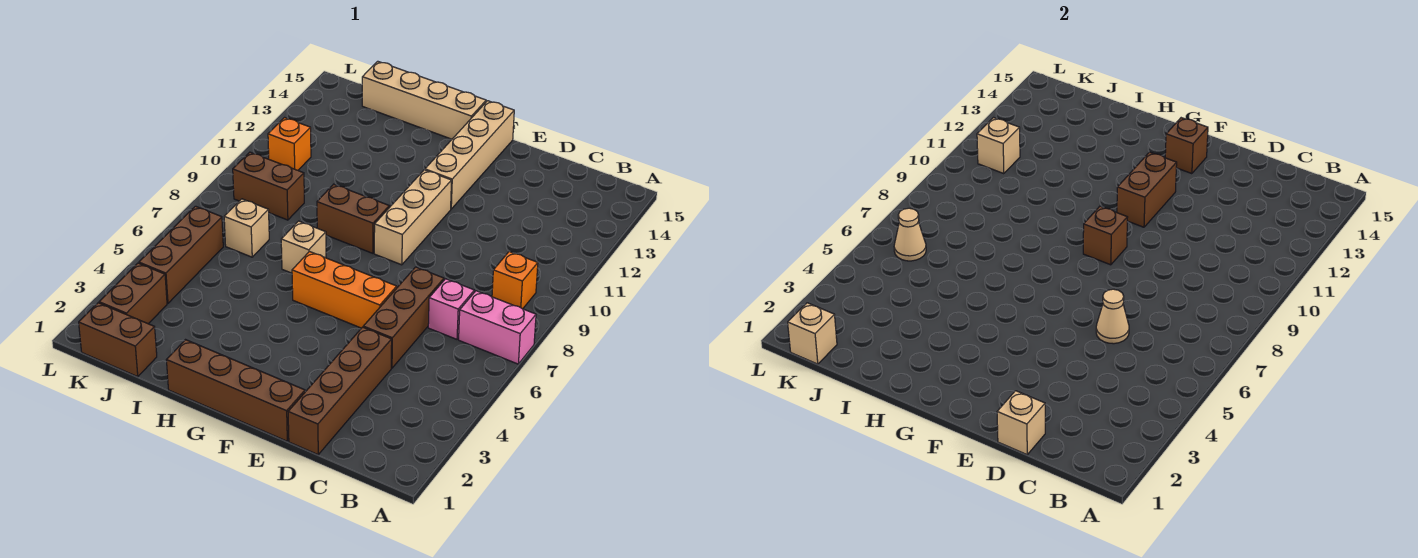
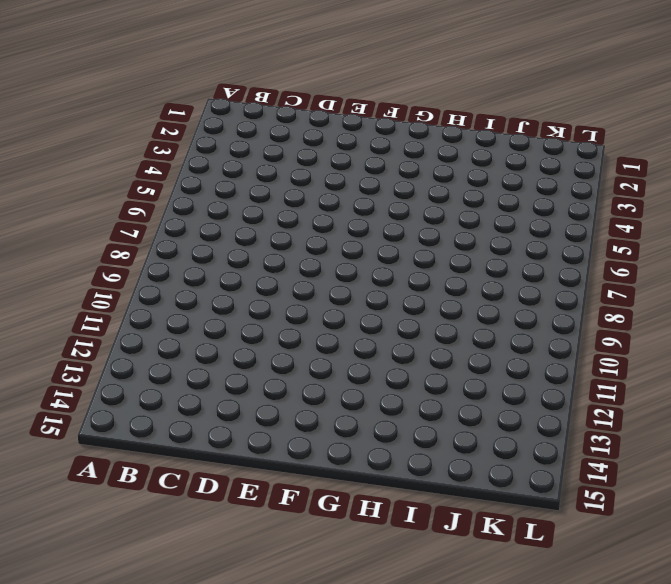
none -> pink brick A7:B7 level 1
none -> orange brick B9 level 1
none -> pink brick C7 level 1

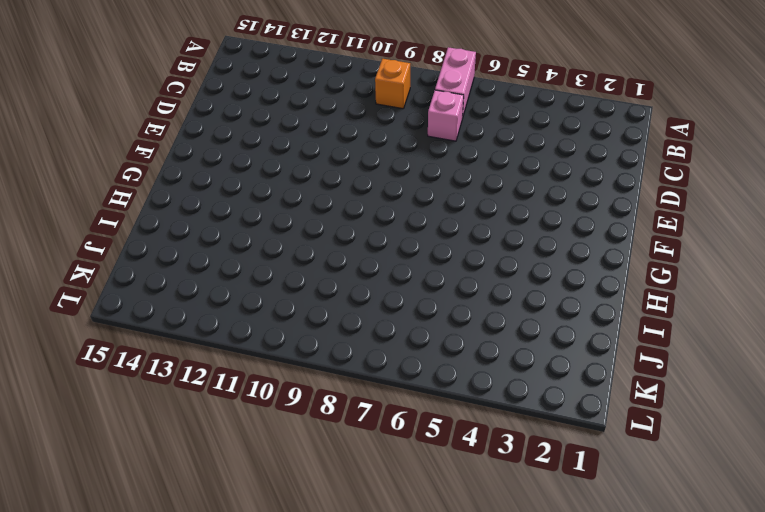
none -> brown brick D1:D4 level 1
none -> brown brick D5:D7 level 1
none -> brown brick E1:H1 level 1

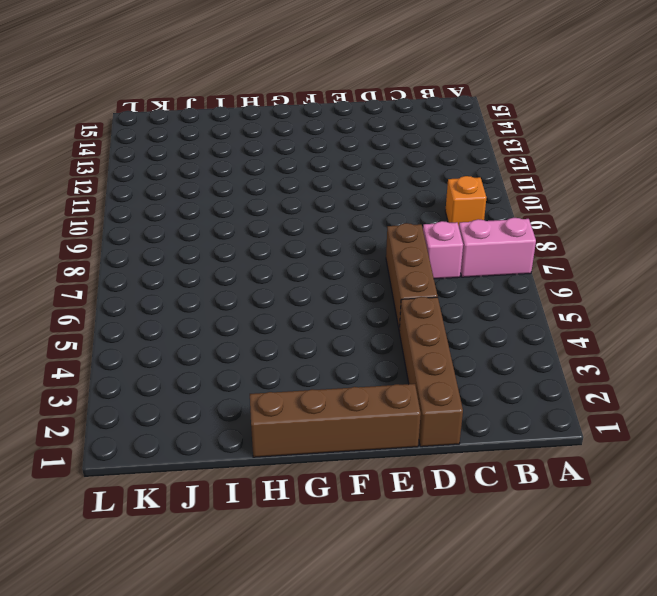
none -> orange brick E6:G6 level 1
none -> tan brick F9:F11 level 1
none -> tan brick F12:F15 level 1

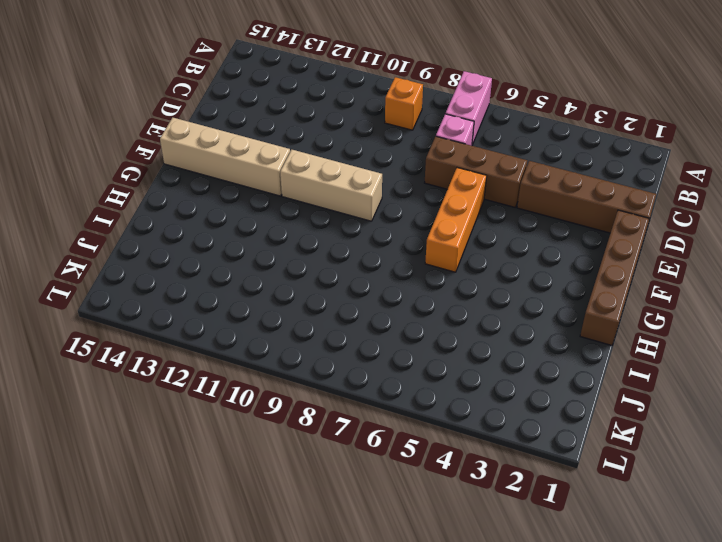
none -> brown brick G9:H9 level 1
none -> tan brick G15:J15 level 1
none -> tan brick H7 level 1

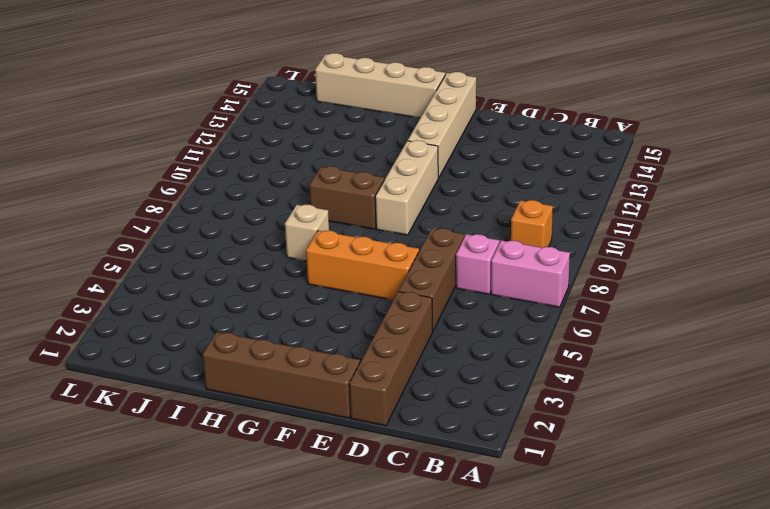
none -> brown brick J1:K1 level 1
none -> tan brick J7 level 1
none -> brown brick J9:K9 level 1

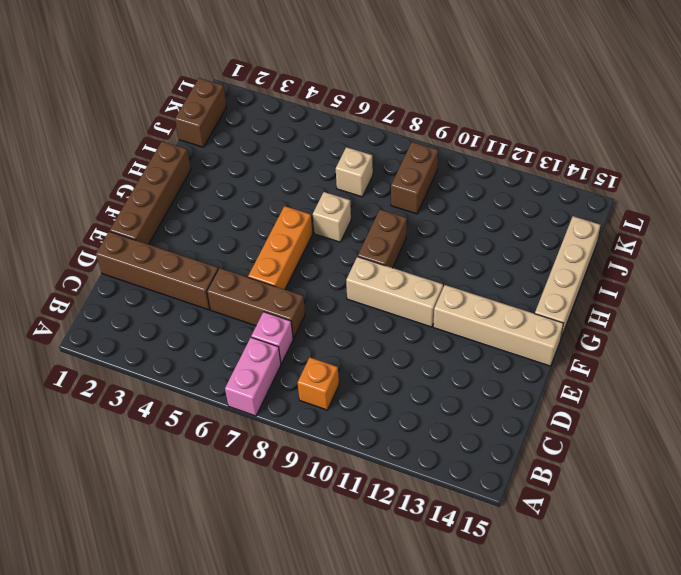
none -> brown brick K2:K3 level 1
none -> brown brick K4:K6 level 1
none -> orange brick K11 level 1

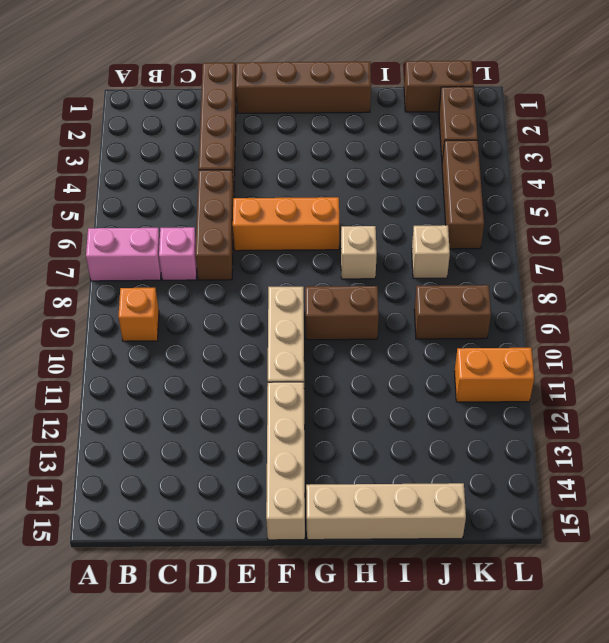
orange brick K11:L11 level 1 -> orange brick K11 level 1
none -> tan brick D1 level 2
none -> tan cone D6 level 2
none -> brown brick F9 level 2

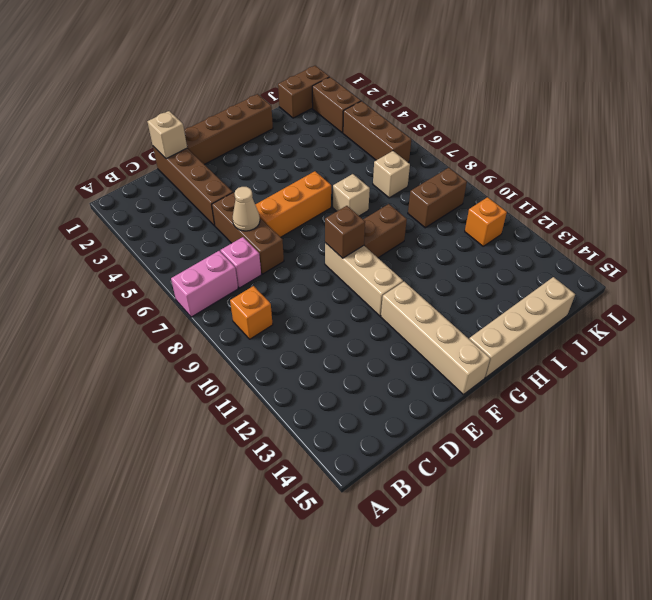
none -> brown brick F11:F12 level 2
none -> brown brick F14 level 2
none -> tan brick K1 level 2

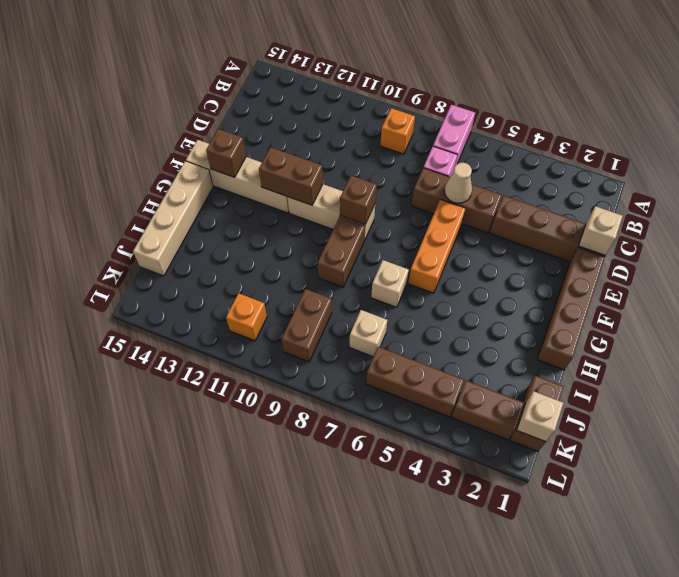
none -> tan cone K6 level 2
none -> tan brick K11 level 2

